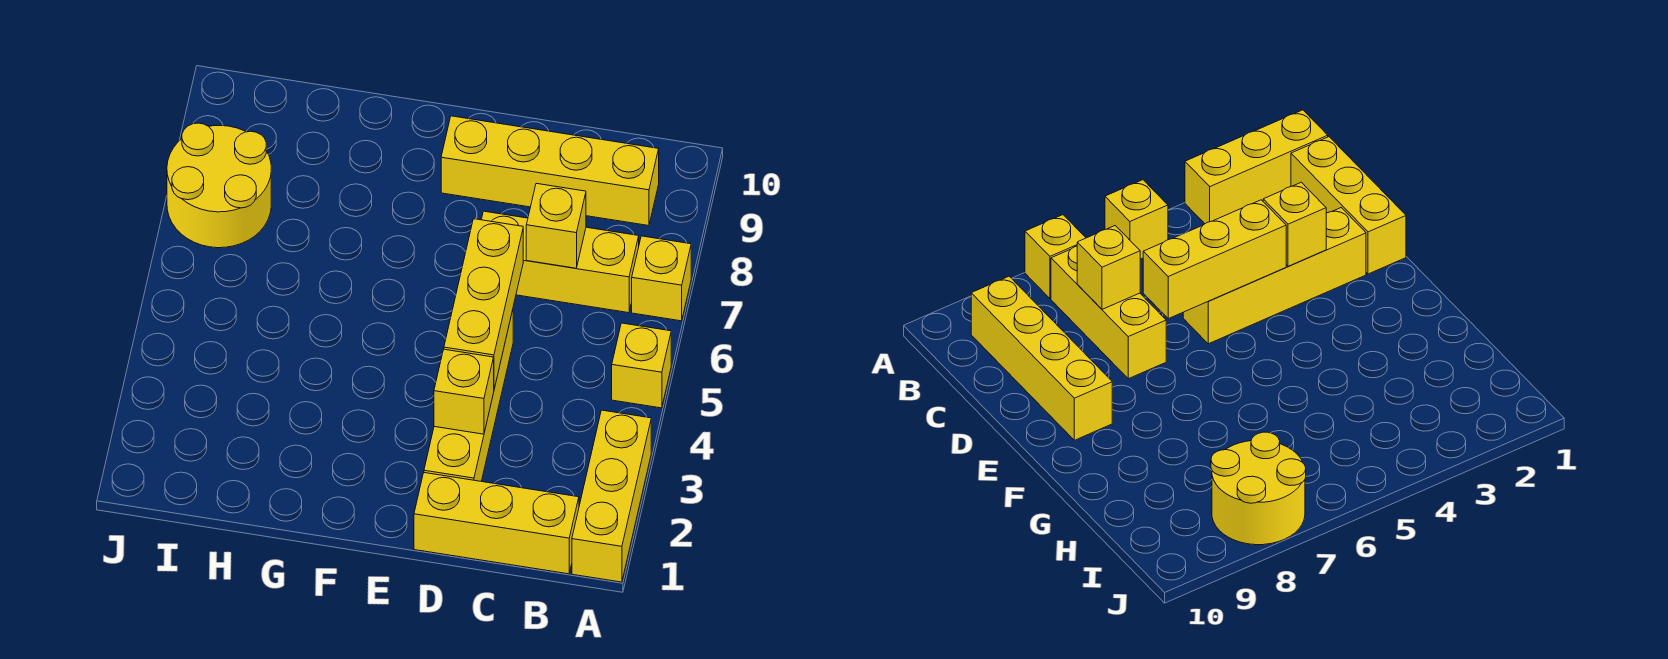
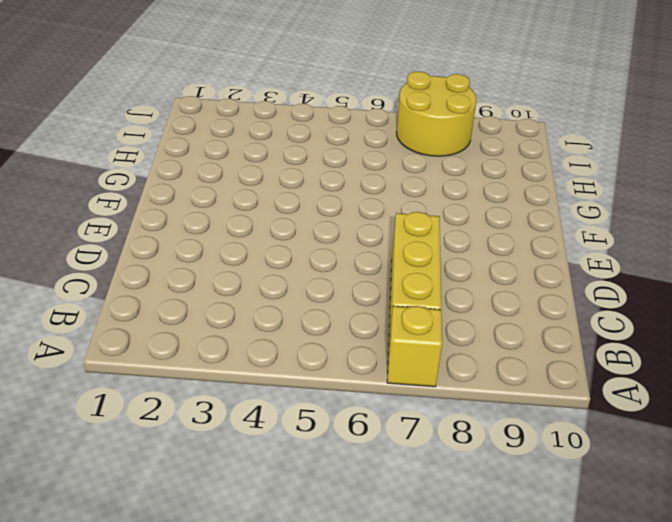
none -> yellow brick A1:A3 level 1
none -> yellow brick A5 level 1

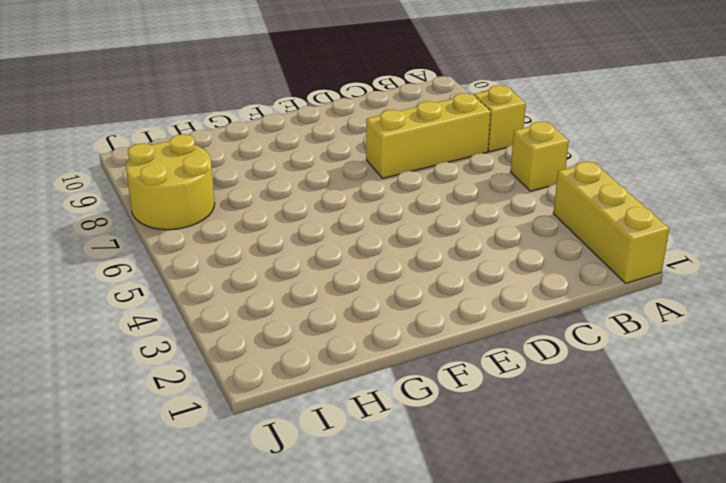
none -> yellow brick B1:D1 level 1
none -> yellow brick B9:E9 level 1

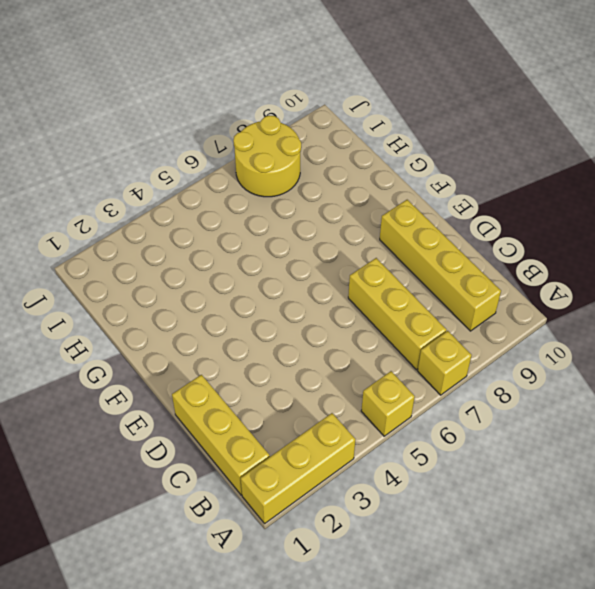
none -> yellow brick D2:D5 level 1
none -> yellow brick C7 level 2

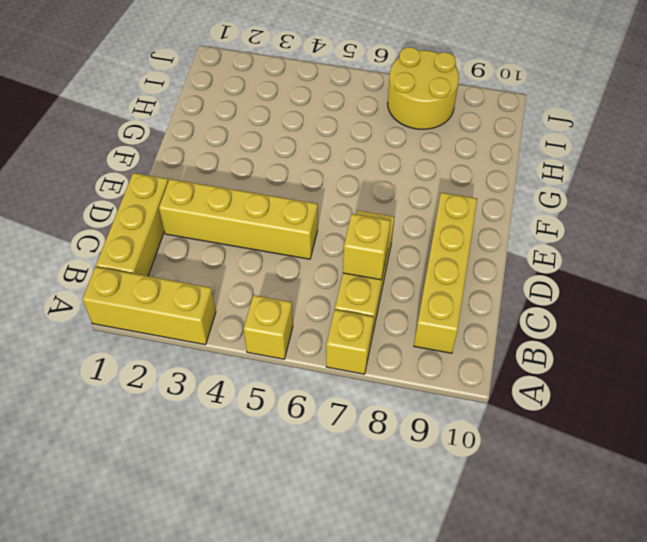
none -> yellow brick D3 level 2
none -> yellow brick D4:D6 level 2

